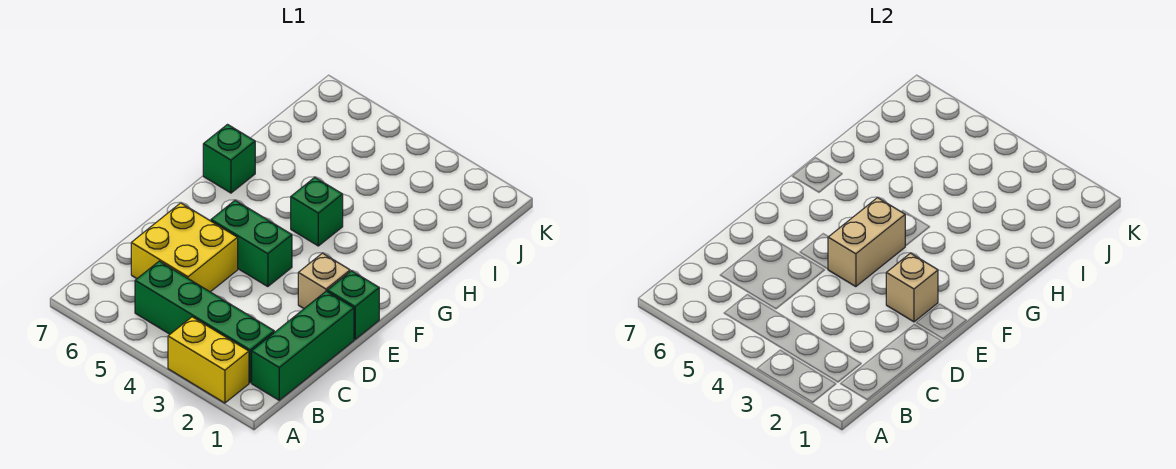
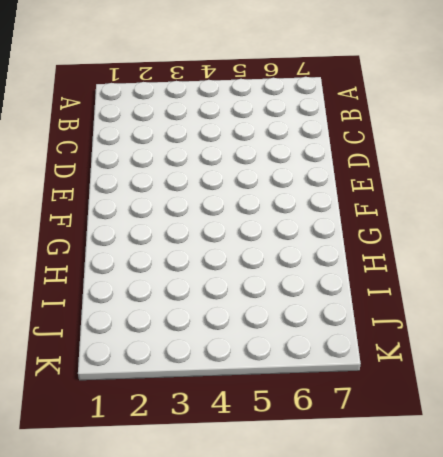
none -> yellow brick A2:A3 level 1
none -> green brick B1:D1 level 1

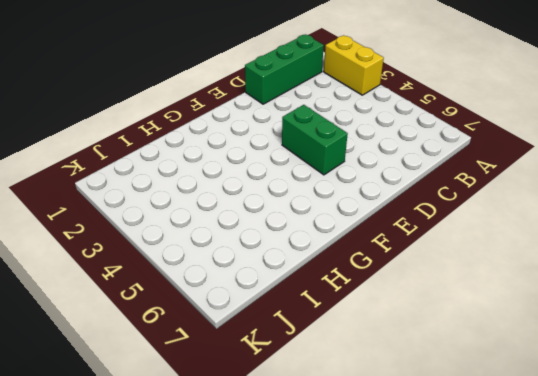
none -> green brick B2:B5 level 1
none -> yellow brick C5:D6 level 1

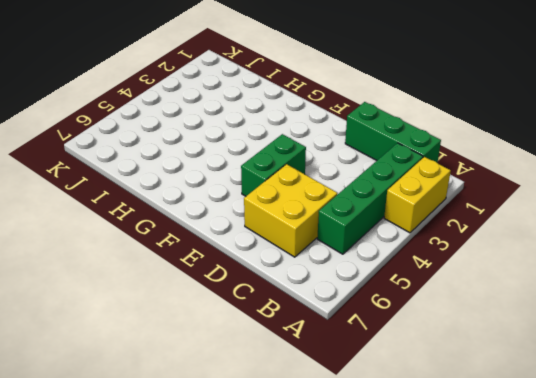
none -> green brick E1 level 1
none -> tan brick E2 level 1

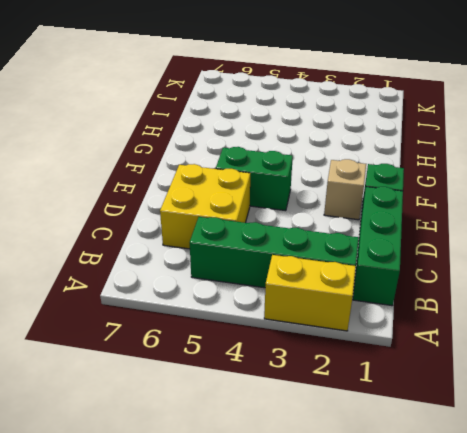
none -> green brick G4 level 1
none -> green brick G7 level 1

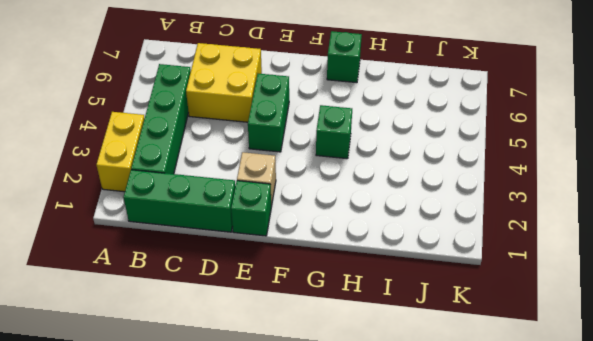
none -> tan brick E2 level 2
none -> tan brick E4:F4 level 2

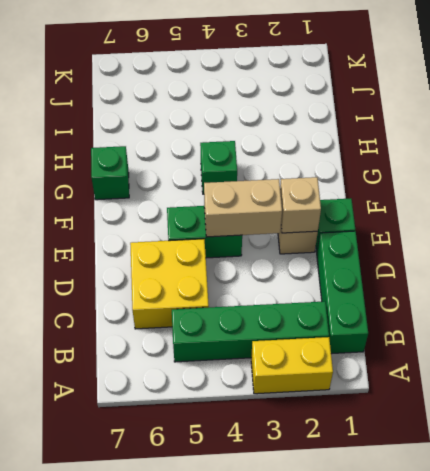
tan brick E3:E4 level 2 -> tan brick E4:F4 level 2

